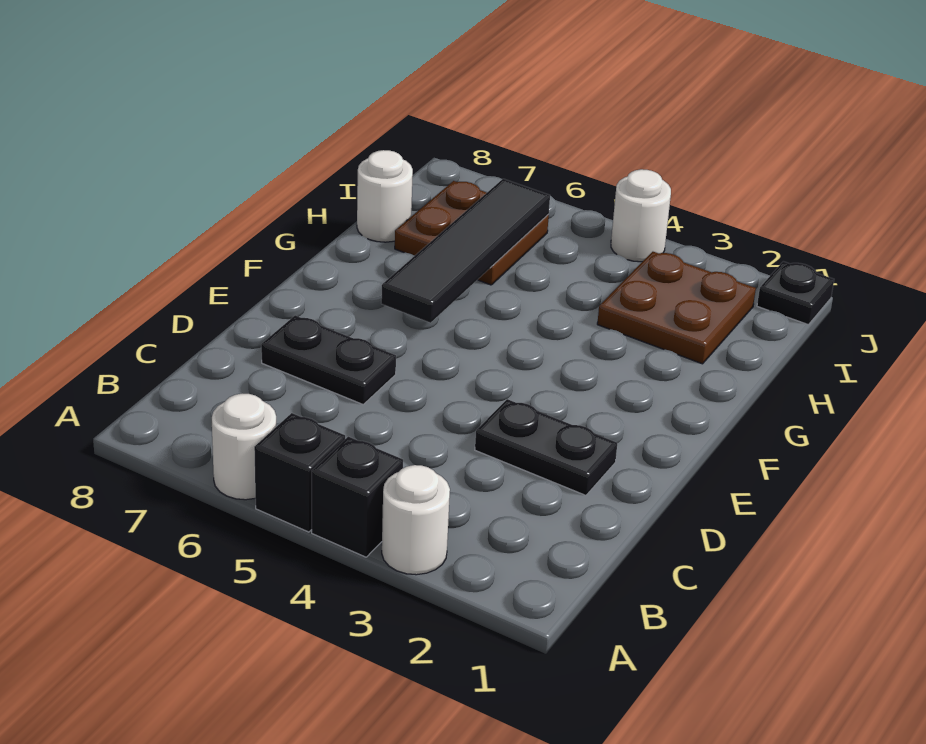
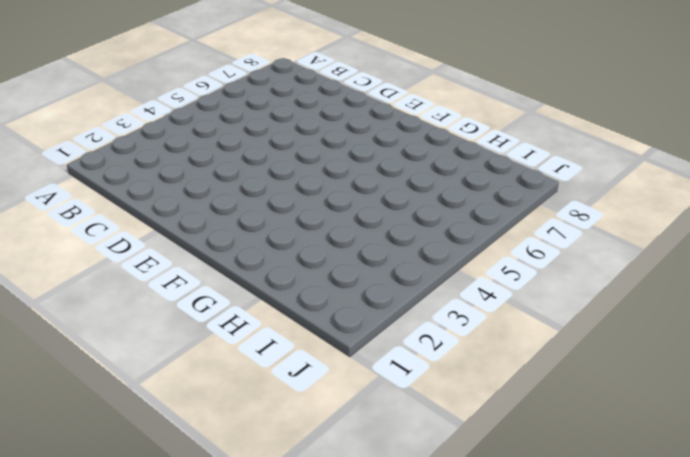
none -> white round brick A3 level 1
none -> black brick A4 level 1
none -> black brick A5 level 1

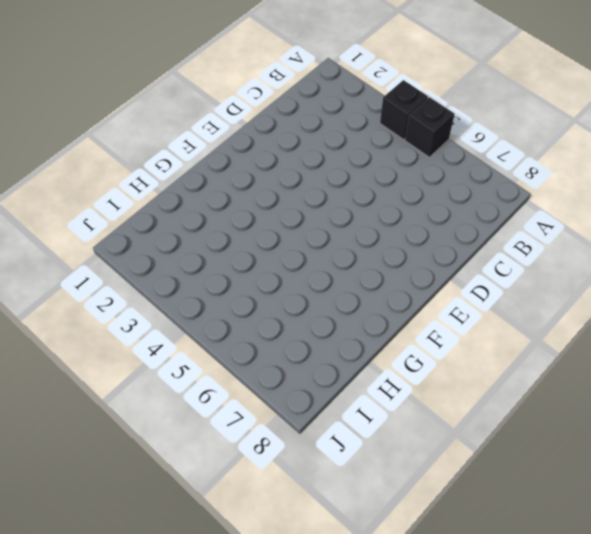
none -> white round brick A3 level 1
none -> white round brick A6 level 1
none -> black plate D2:D3 level 1

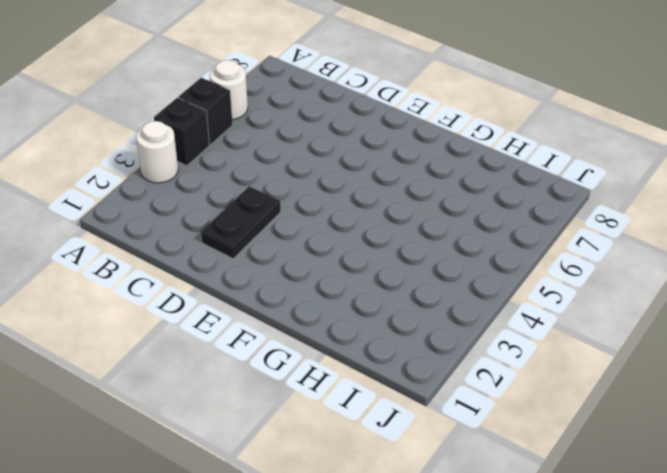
none -> black plate D6:D7 level 1
none -> brown plate H2:I3 level 1
none -> brown plate H6:I7 level 1

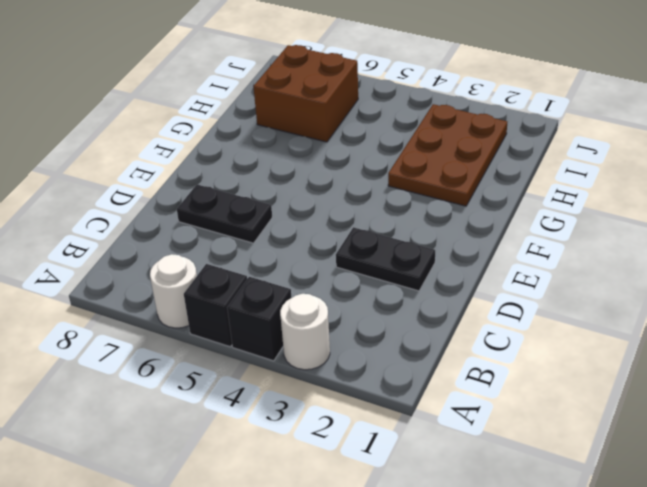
brown plate G2:I3 level 1 -> brown plate H2:I3 level 1
brown brick H6:I7 level 1 -> brown plate H6:I7 level 1
none -> white round brick H8 level 1
none -> black plate J1 level 1
none -> white round brick J4 level 1

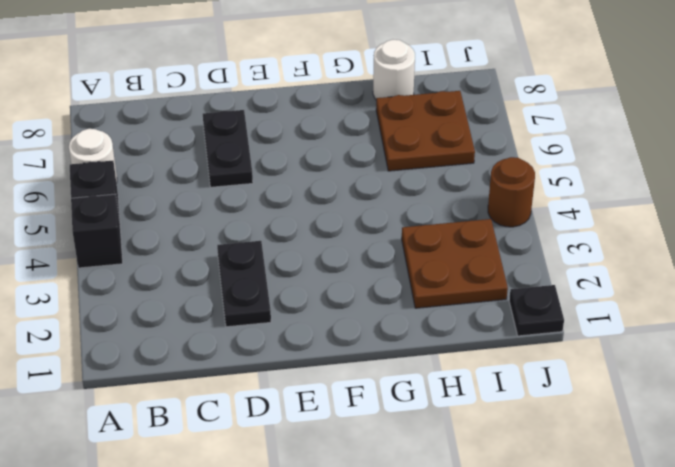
brown round brick J4 level 1 -> white round brick J4 level 1
none -> white round brick A3 level 1
none -> black tile F6:I6 level 2

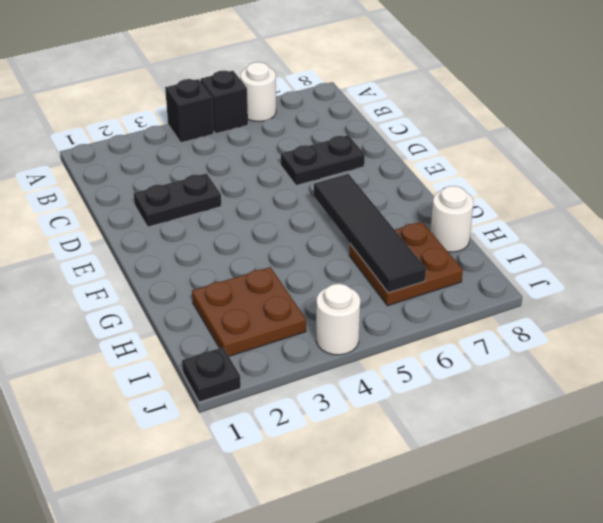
none -> white round brick A3 level 1

